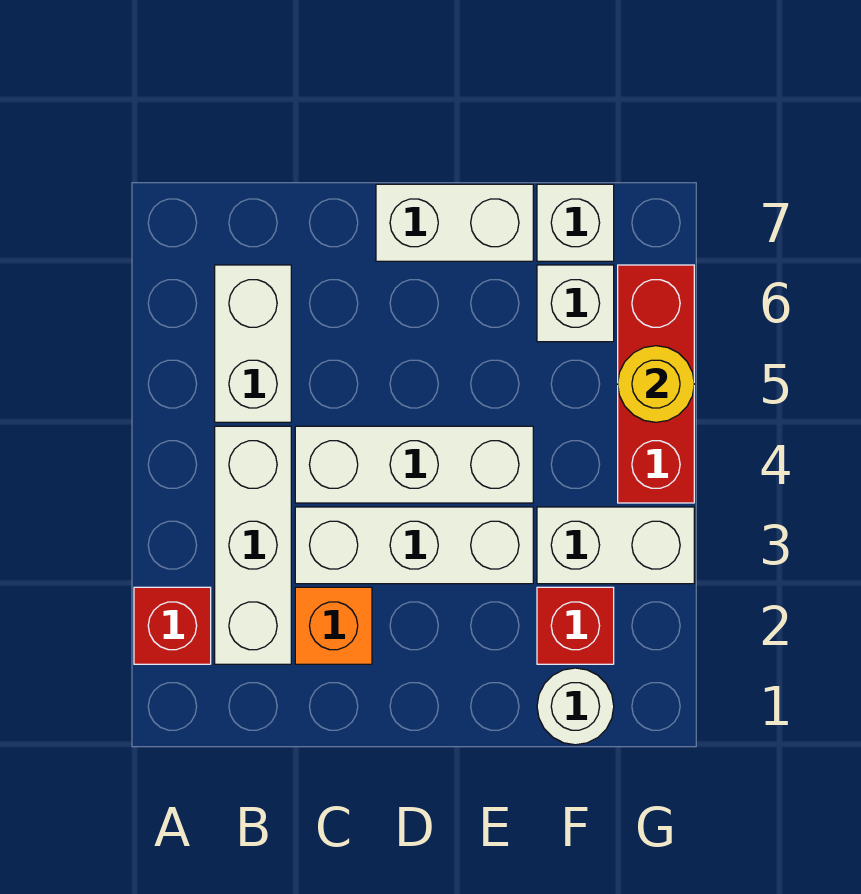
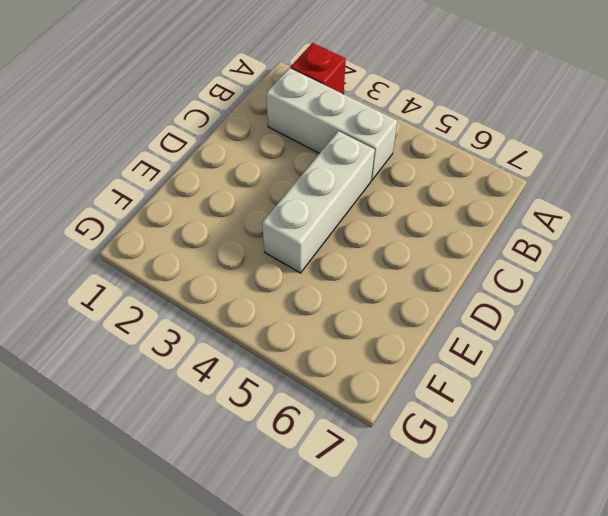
none -> white brick B5:B6 level 1
none -> orange brick C2 level 1
none -> white brick C3:E3 level 1

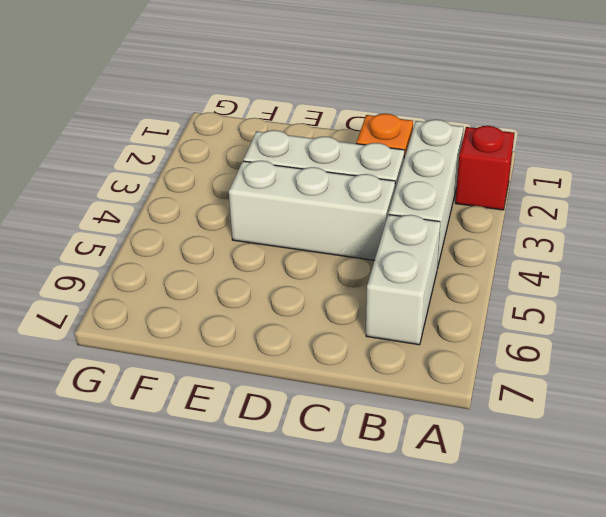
none -> white brick D7:E7 level 1
none -> white round brick F1 level 1
none -> red brick F2 level 1

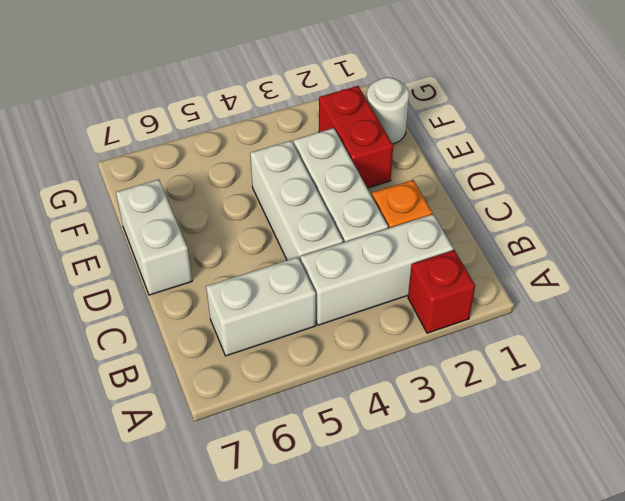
red brick E2:F2 level 1 -> red brick F2 level 1
none -> white brick F3:G3 level 1
none -> white brick F6 level 1
none -> white brick F7 level 1

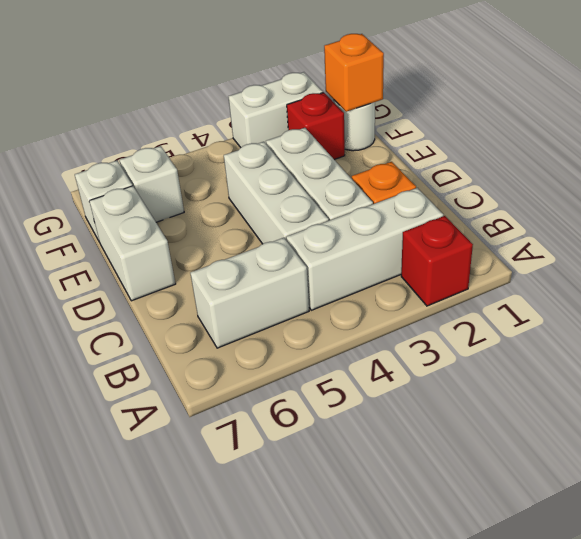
orange brick F1 level 2 -> none
white brick G2:G3 level 1 -> white brick F3:G3 level 1
none -> red brick G4:G6 level 1
none -> yellow round brick G5 level 2

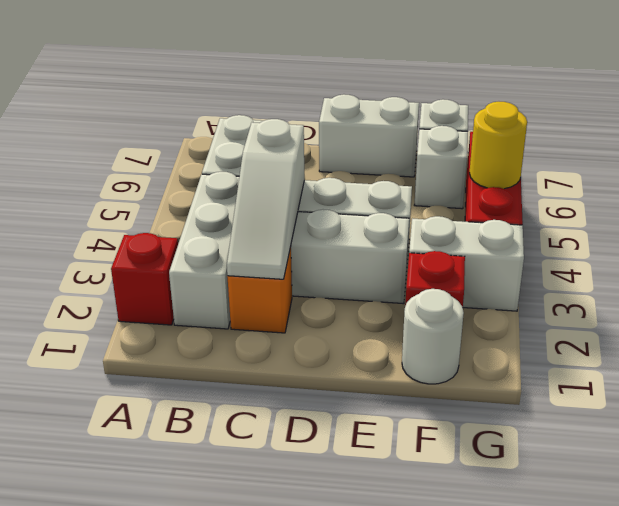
white slope C2:C4 level 2 top 4 -> none

